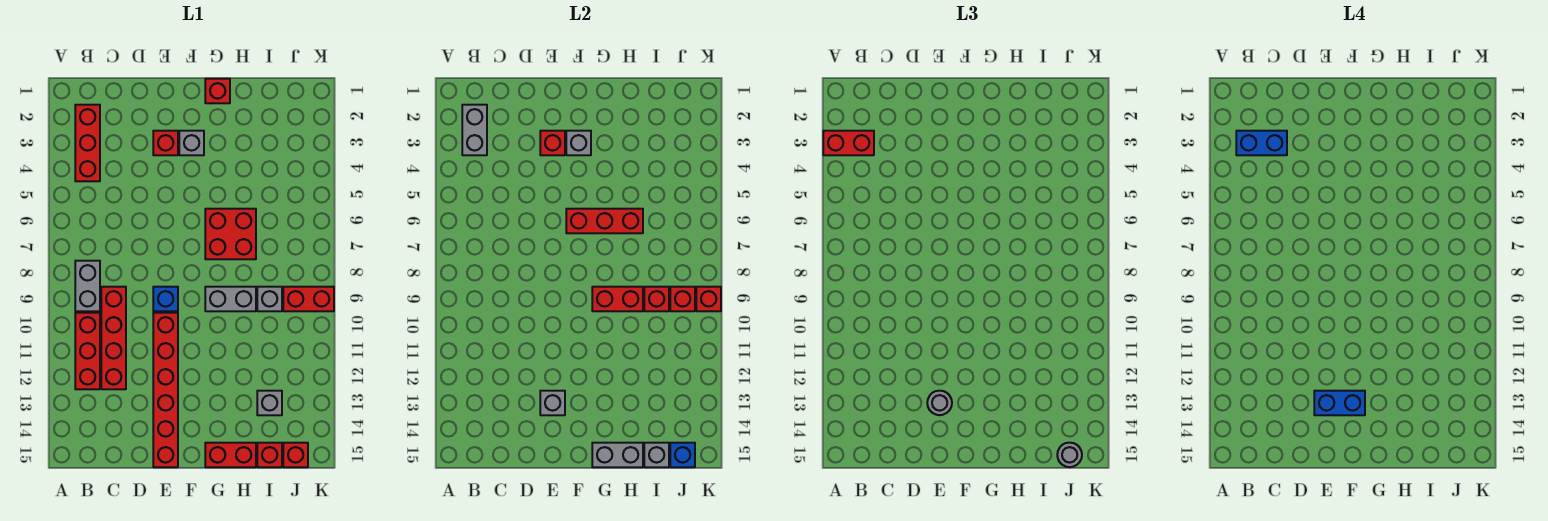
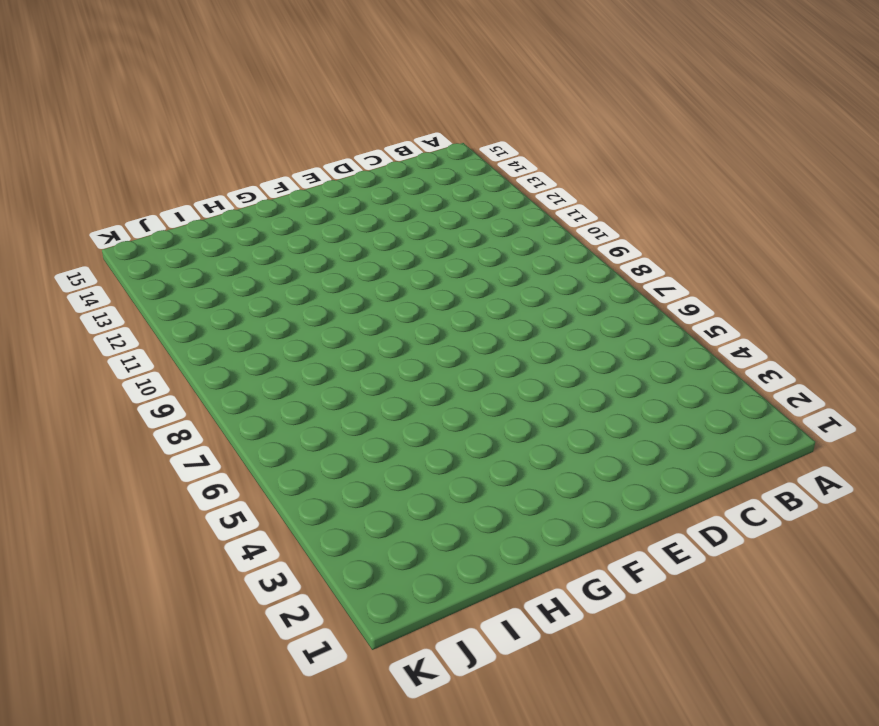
none -> red brick B2:B4 level 1
none -> grey brick B8:B9 level 1
none -> red brick B10:B12 level 1
none -> red brick C9:C12 level 1

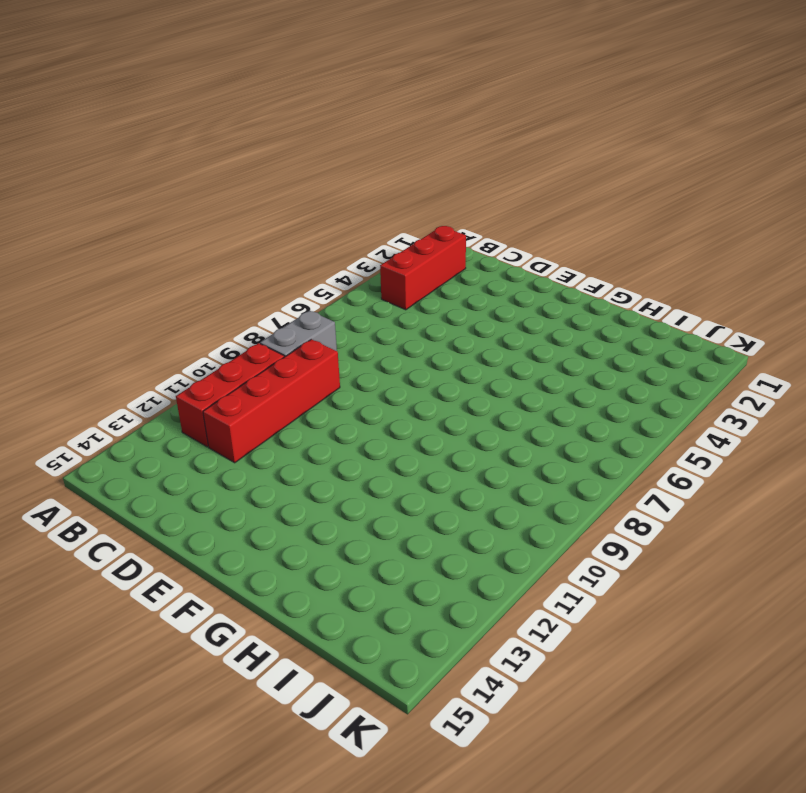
none -> red brick E3 level 1
none -> blue brick E9 level 1
none -> red brick E10:E15 level 1
none -> grey brick F3 level 1

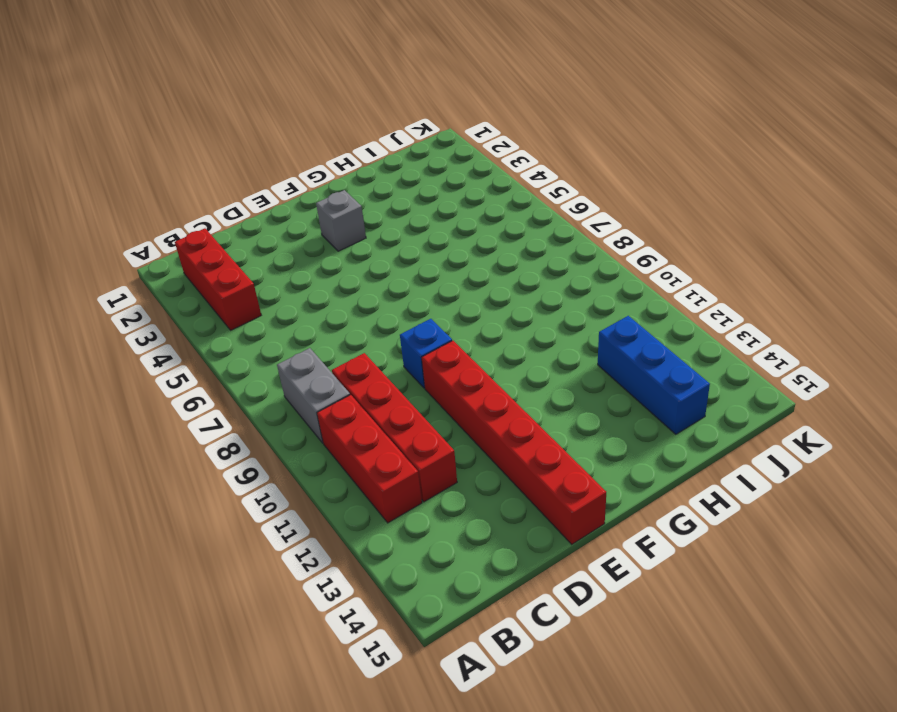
blue brick I12:I14 level 1 -> grey brick I13 level 1
none -> red brick E3 level 1
none -> red brick G1 level 1
none -> red brick G6:H7 level 1
none -> grey brick G9:H9 level 1

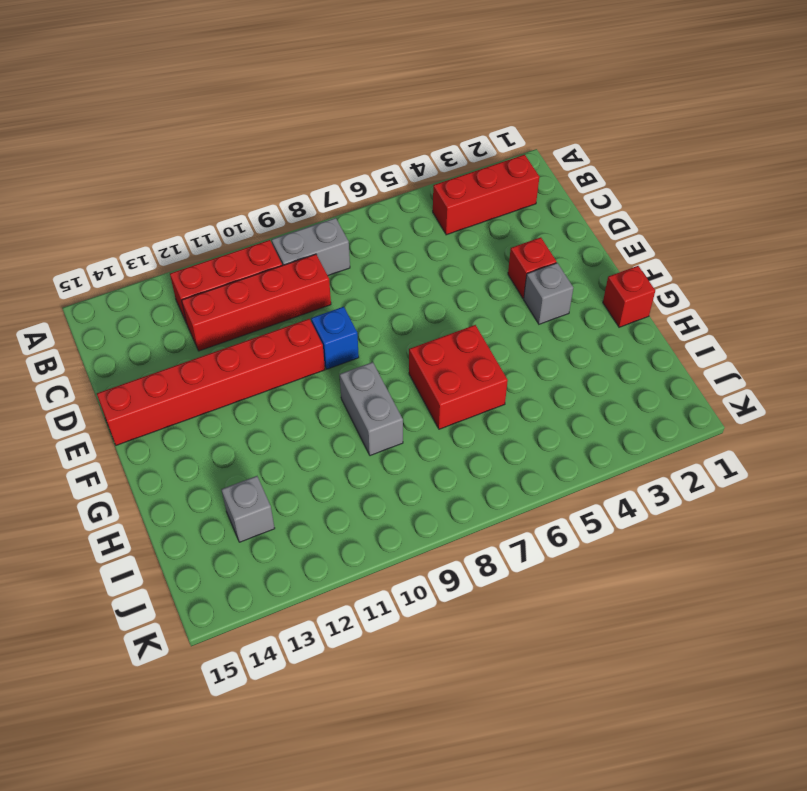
none -> red brick G15:H15 level 1
none -> grey brick I9 level 1
none -> red brick I15 level 1
none -> red brick J9:K9 level 1

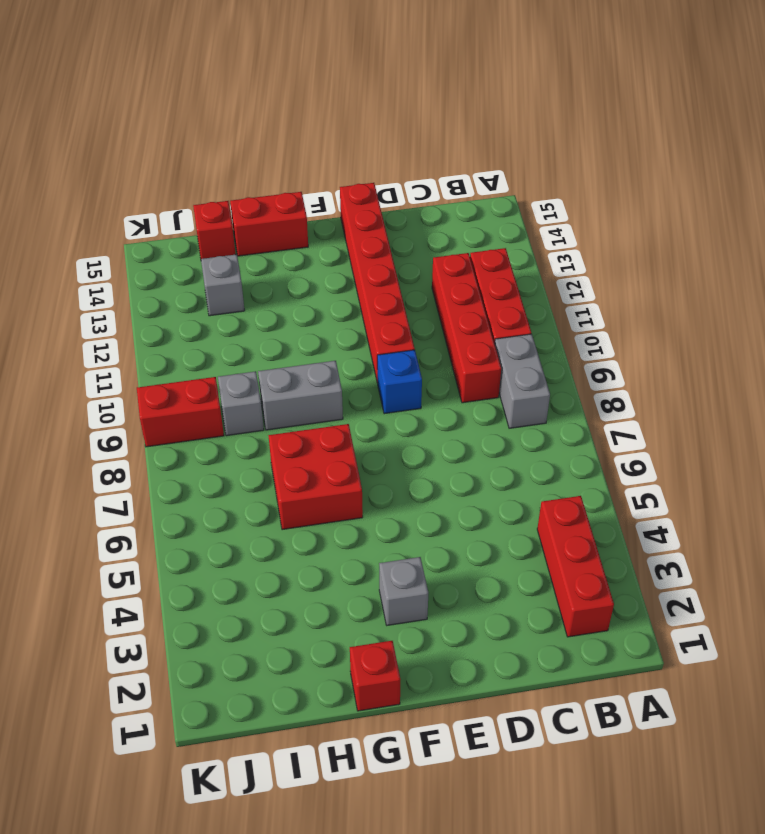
none -> red brick E3 level 1
none -> red brick J15 level 1
none -> grey brick B2:B3 level 2
none -> red brick E3 level 2

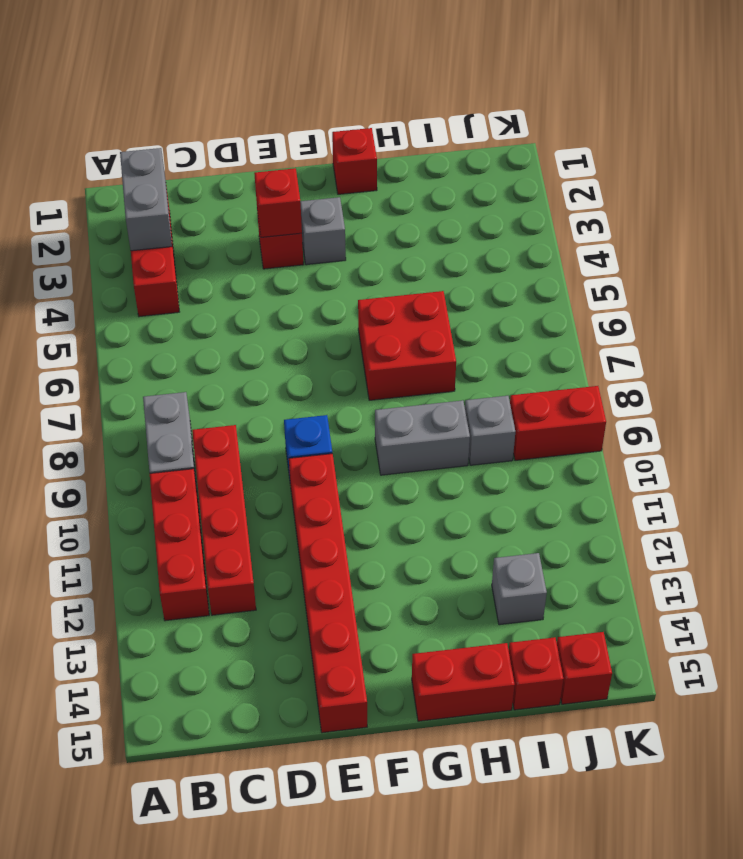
none -> grey brick E13 level 2
none -> grey brick F3 level 2
none -> red brick F6:H6 level 2
none -> red brick G9:H9 level 2

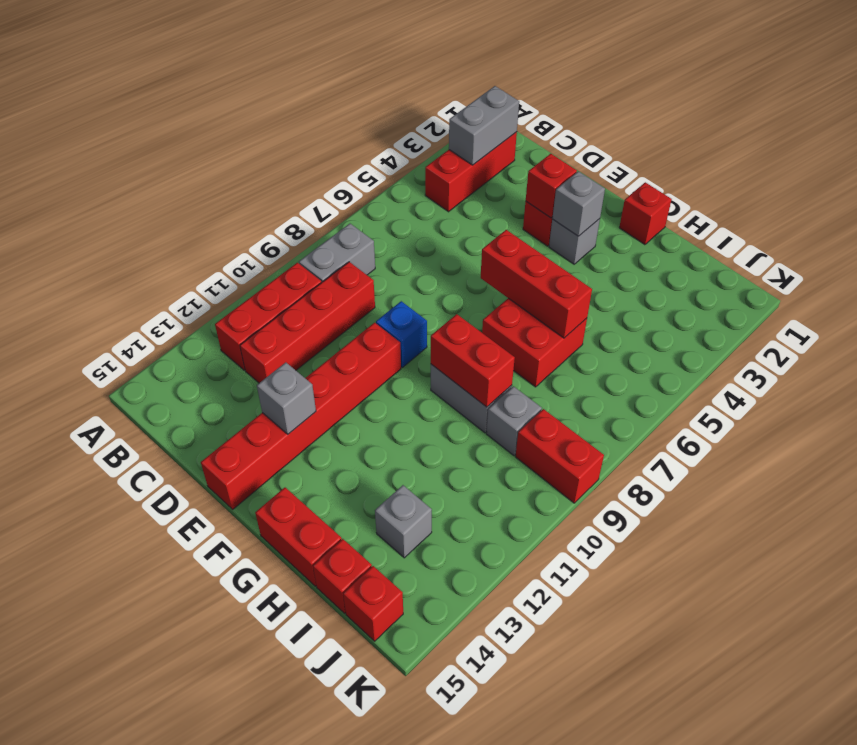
none -> grey brick G15:H15 level 2
none -> red brick I9 level 2
none -> grey brick I15 level 2
none -> red brick J9 level 2

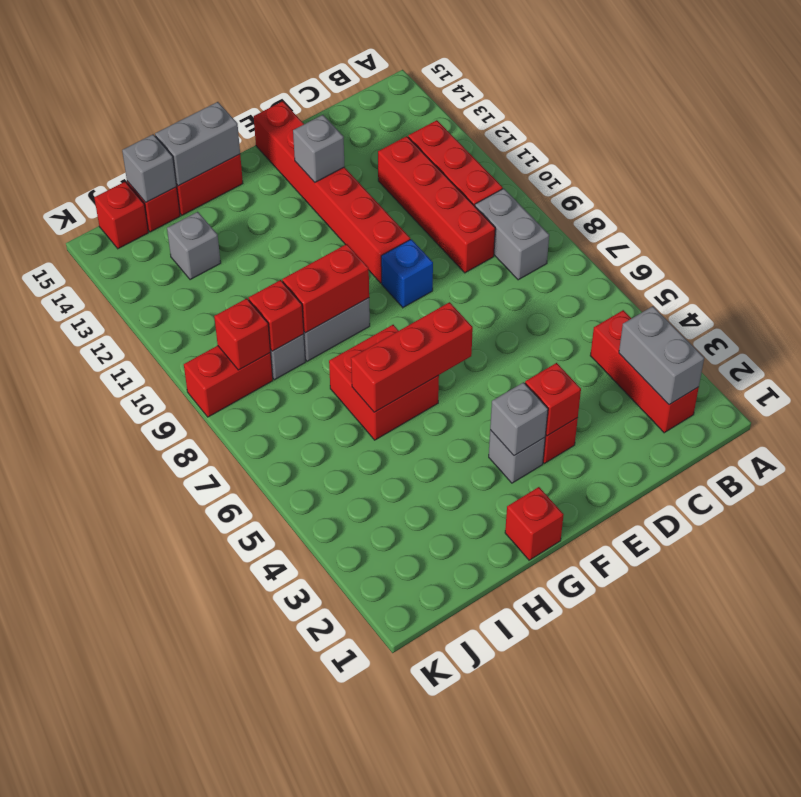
none -> blue brick J15 level 2
none -> red brick K9 level 2
none -> red brick A3:B3 level 3
none -> grey round brick E13 level 3

